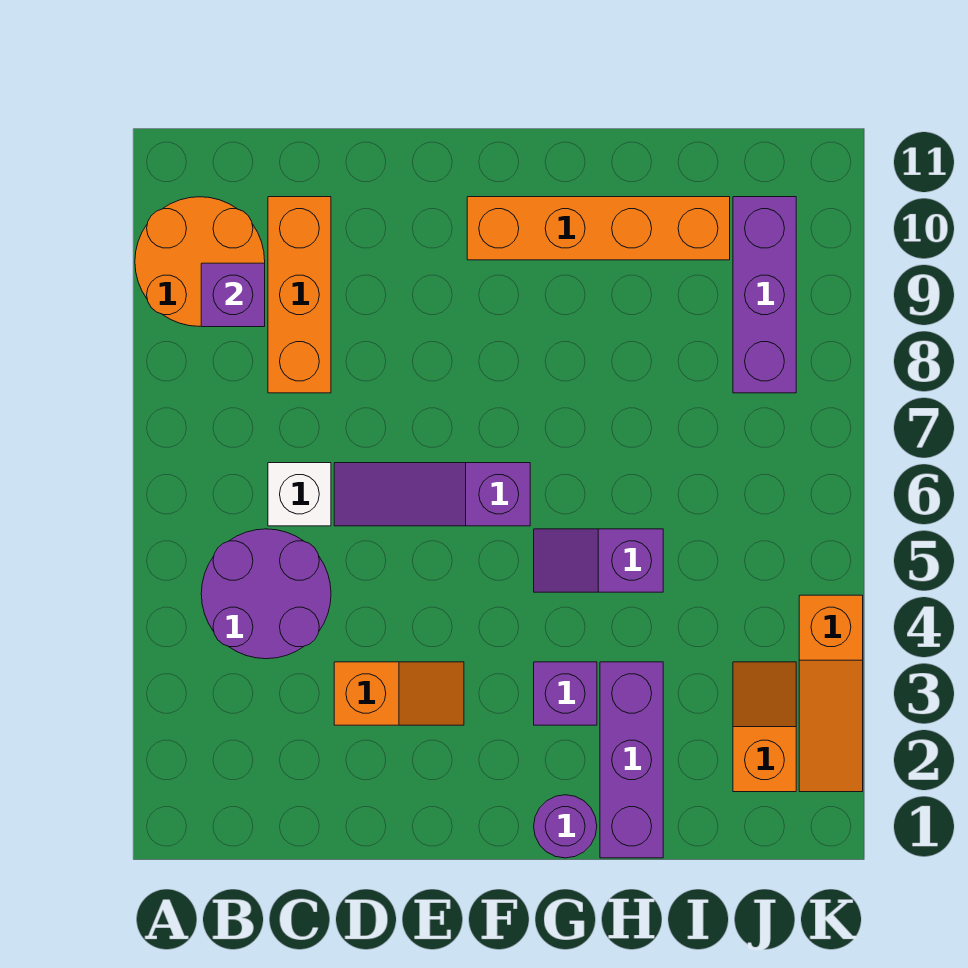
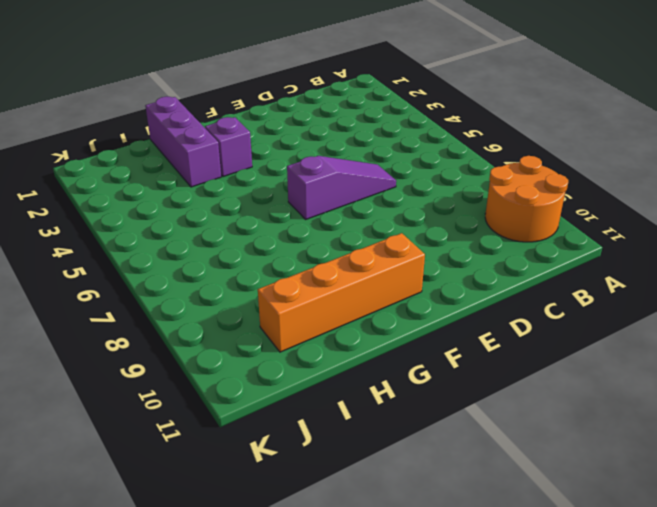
none -> purple round brick B4:C5 level 1
none -> white brick C6 level 1
none -> orange brick C8:C10 level 1

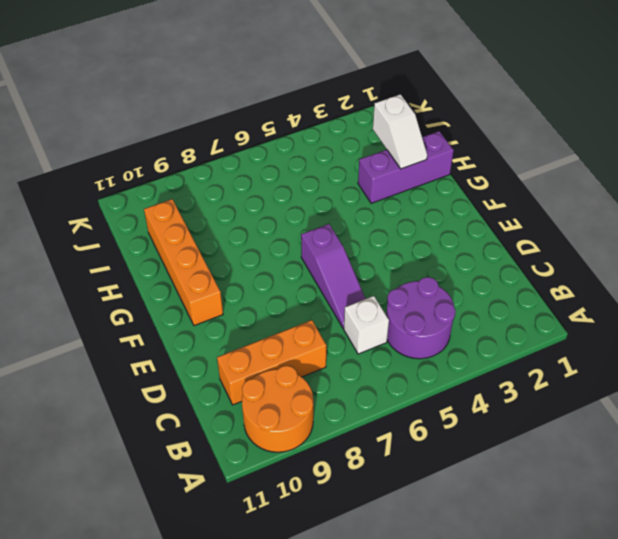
white slope H2:I2 level 2 top I -> none
none -> orange slope D3:E3 level 1 top D
none -> purple round brick G1 level 1
none -> purple brick G3 level 1

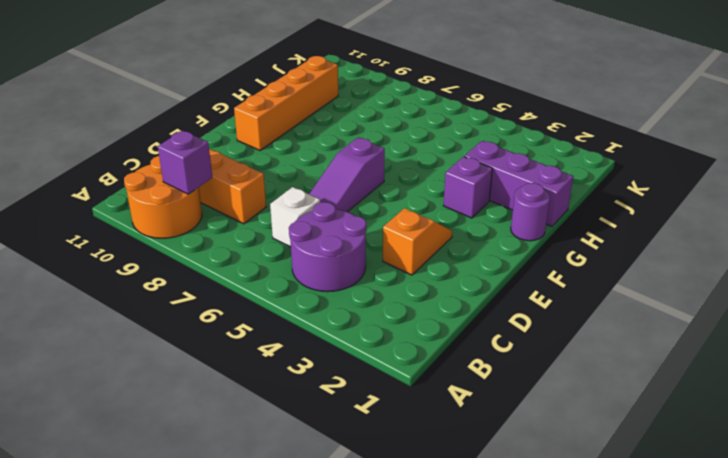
none -> purple slope G5:H5 level 1 top H
none -> orange slope J2:J3 level 1 top 2
none -> purple brick J8:J10 level 1

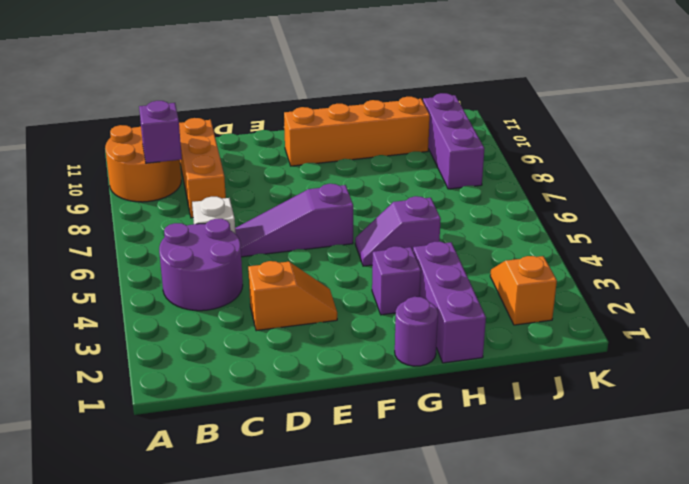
none -> orange slope K2:K4 level 1 top 4

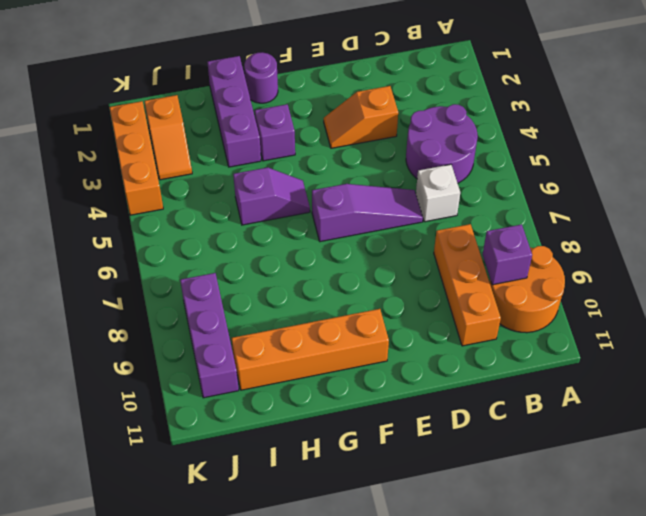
orange brick K2:K4 level 1 -> orange slope K2:K4 level 1 top 4

